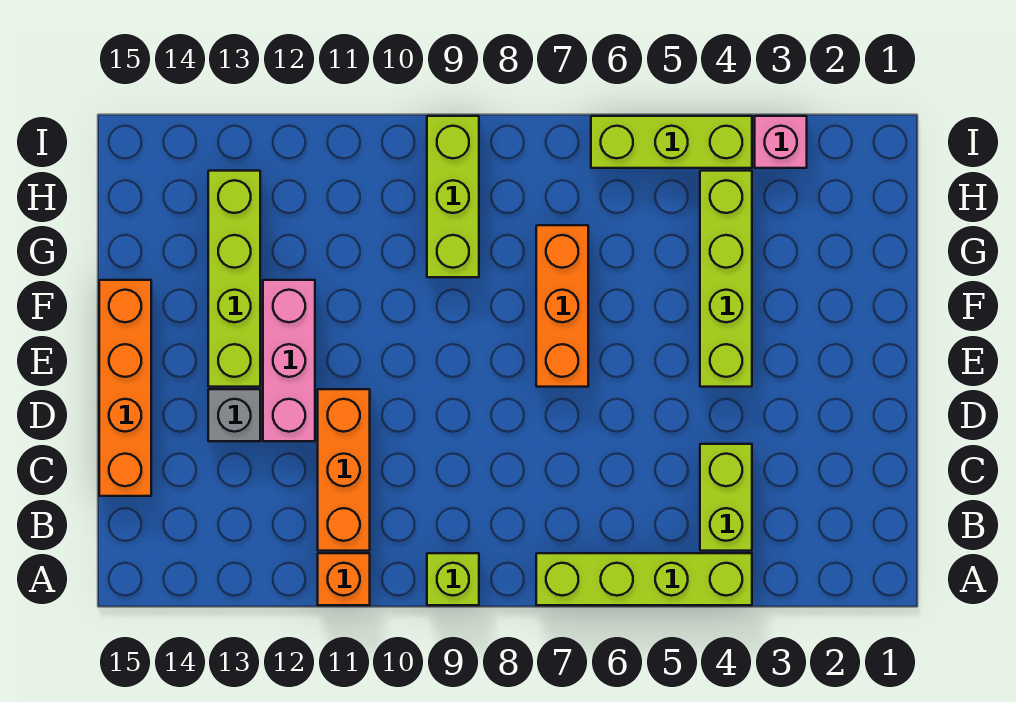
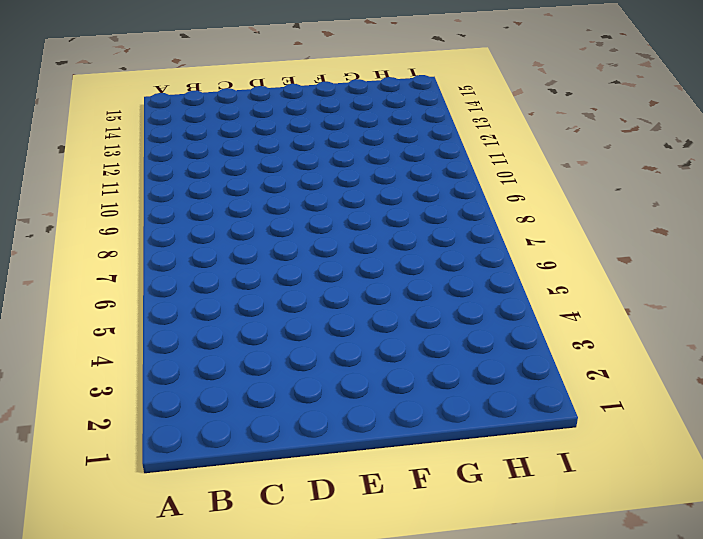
none -> lime brick A4:A7 level 1
none -> lime brick A9 level 1
none -> orange brick A11 level 1

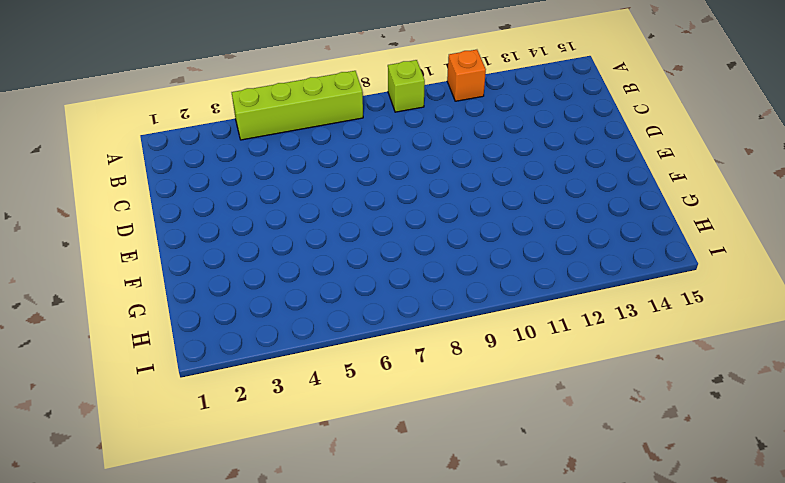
none -> lime brick B4:C4 level 1
none -> orange brick B11:D11 level 1
none -> orange brick C15:F15 level 1

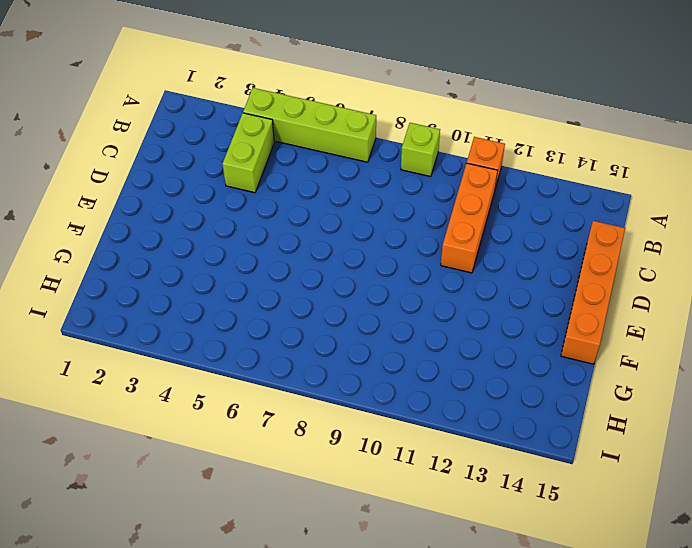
none -> pink brick D12:F12 level 1
none -> grey brick D13 level 1
none -> lime brick E4:H4 level 1

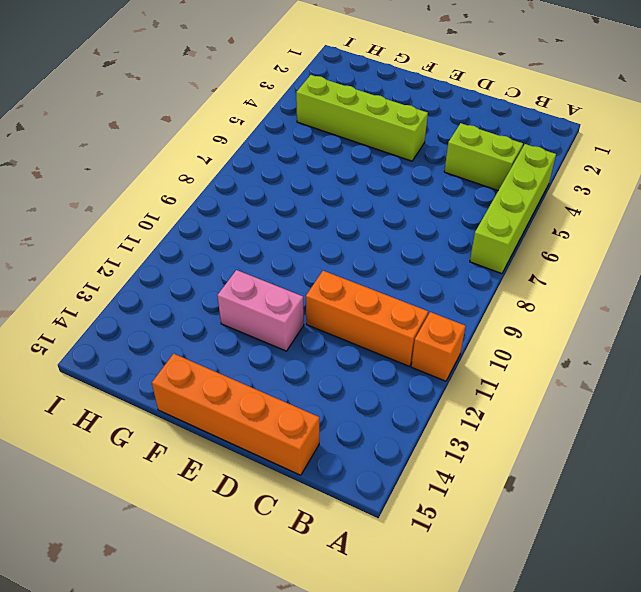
pink brick E12:F12 level 1 -> pink brick D12:F12 level 1
none -> lime brick A9 level 1
none -> grey brick D13 level 1
none -> orange brick E7:G7 level 1

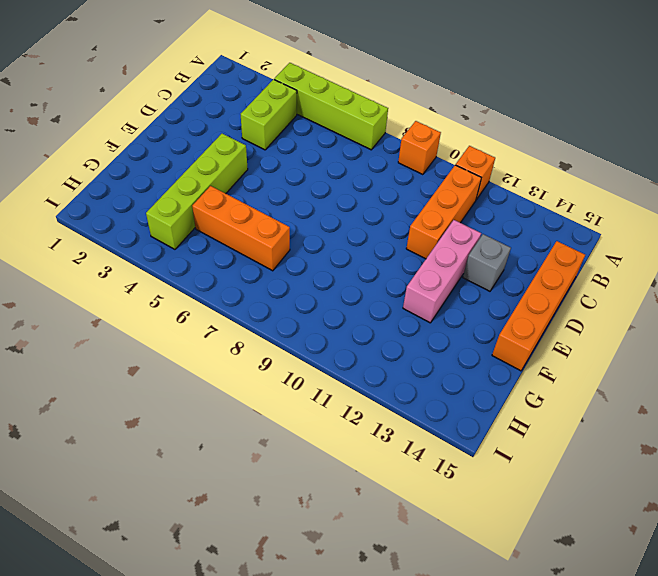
orange brick A9 level 1 -> lime brick A9 level 1
orange brick G5:G7 level 1 -> orange brick E7:G7 level 1
none -> lime brick E13:H13 level 1
none -> lime brick G9:I9 level 1
none -> pink brick I3 level 1

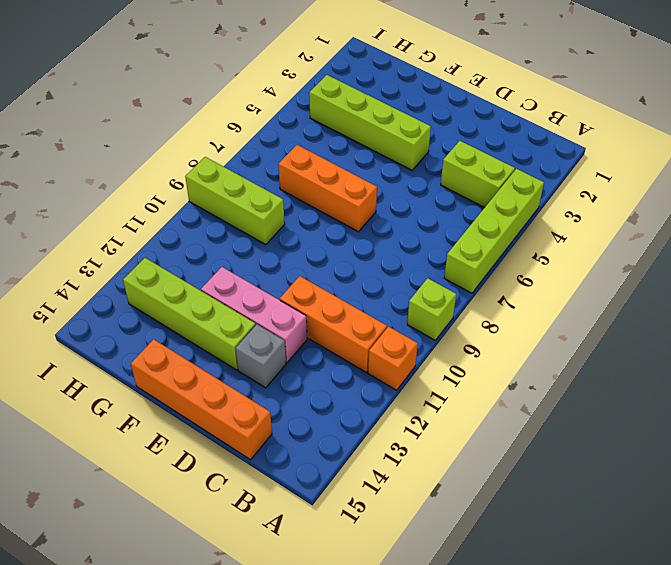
none -> pink brick I3 level 1
none -> lime brick I4:I6 level 1

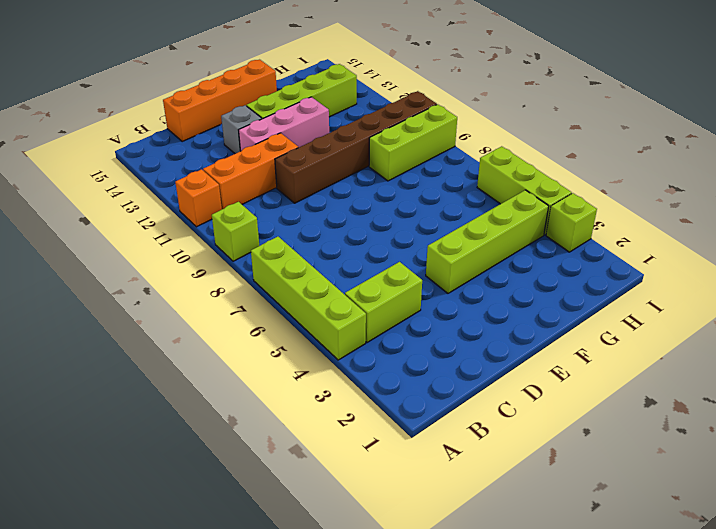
brown brick D10:I10 level 1 -> none
lime brick I3 level 1 -> pink brick I3 level 1
none -> orange brick E7:G7 level 1

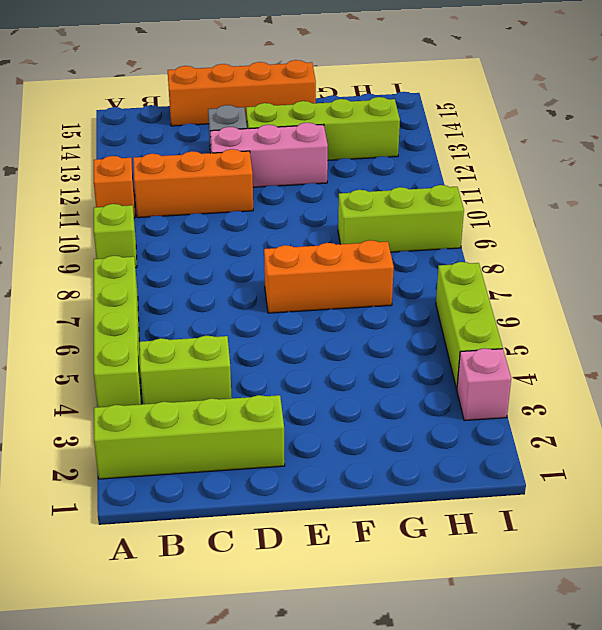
lime brick A2:D2 level 1 -> lime brick E4:H4 level 1

